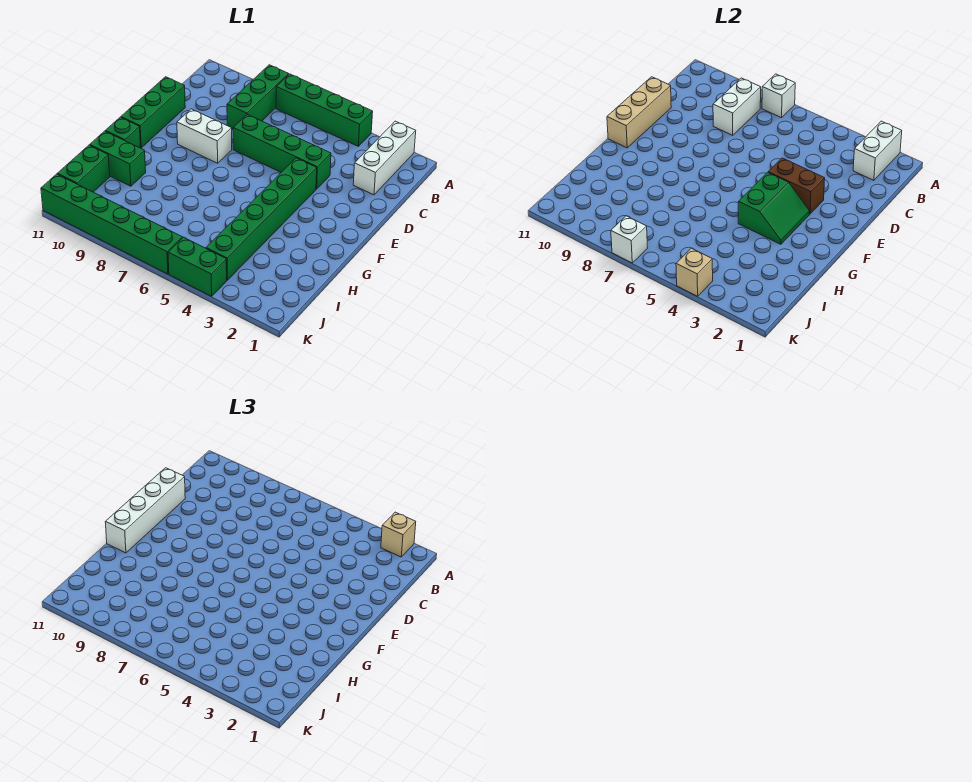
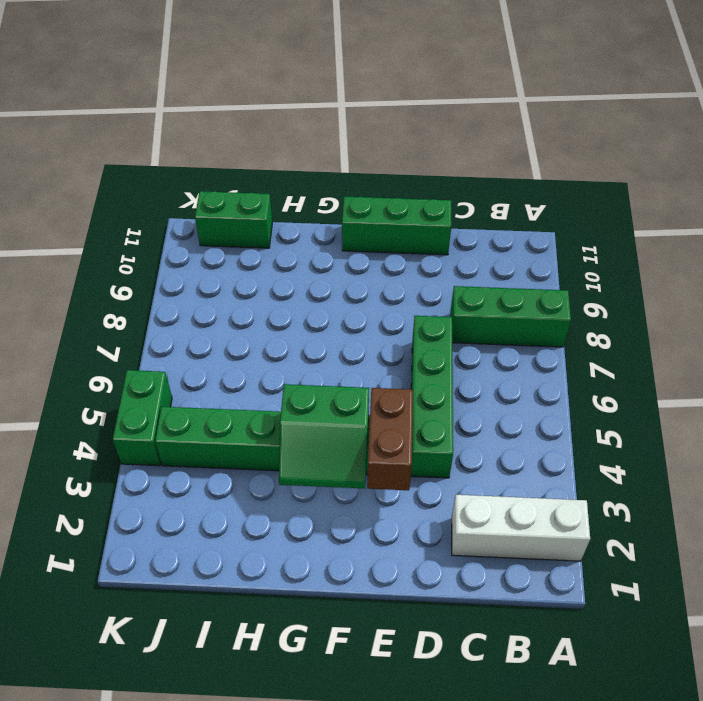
none -> green brick A4:A7 level 1
none -> white brick E8:E9 level 1
none -> green brick G11 level 1

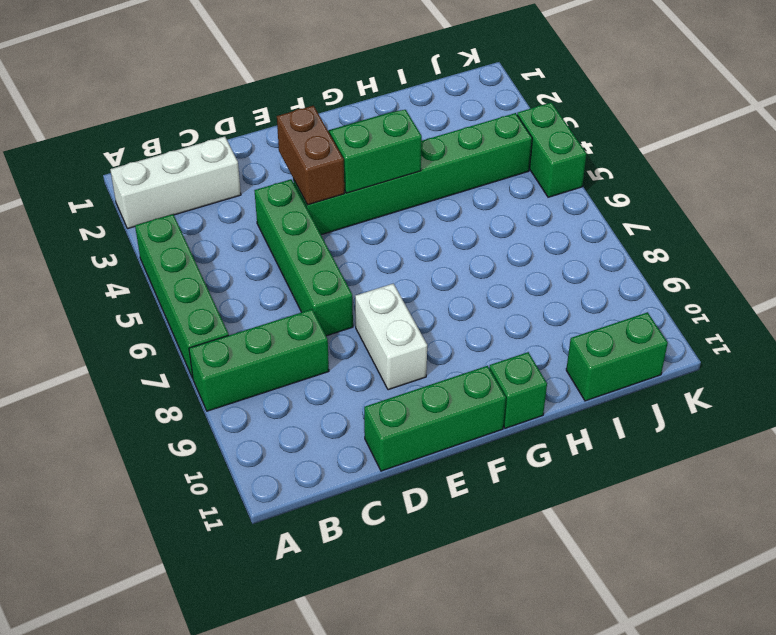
none -> green brick H10:H11 level 1
none -> green brick K6:K11 level 1
none -> white brick A2:B2 level 2

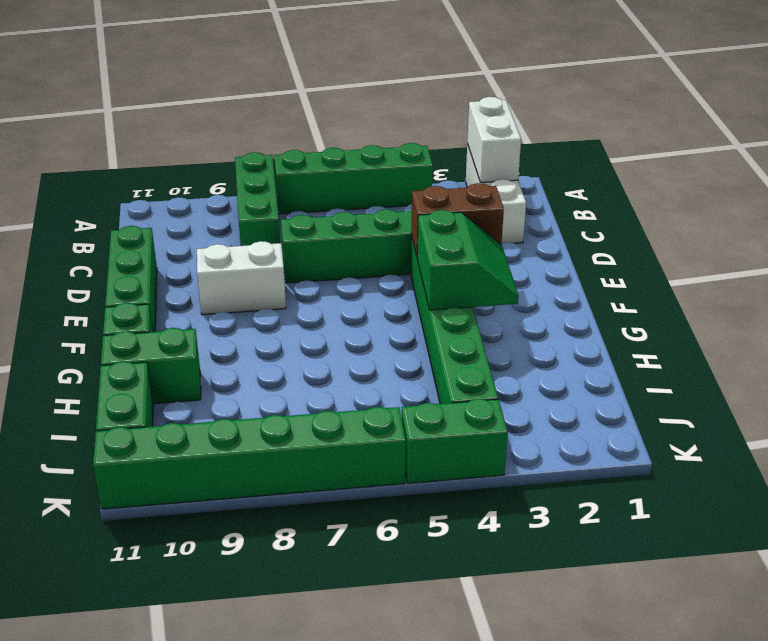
none -> white brick A7 level 2
none -> white brick B8:C8 level 2
none -> tan brick D11:F11 level 2

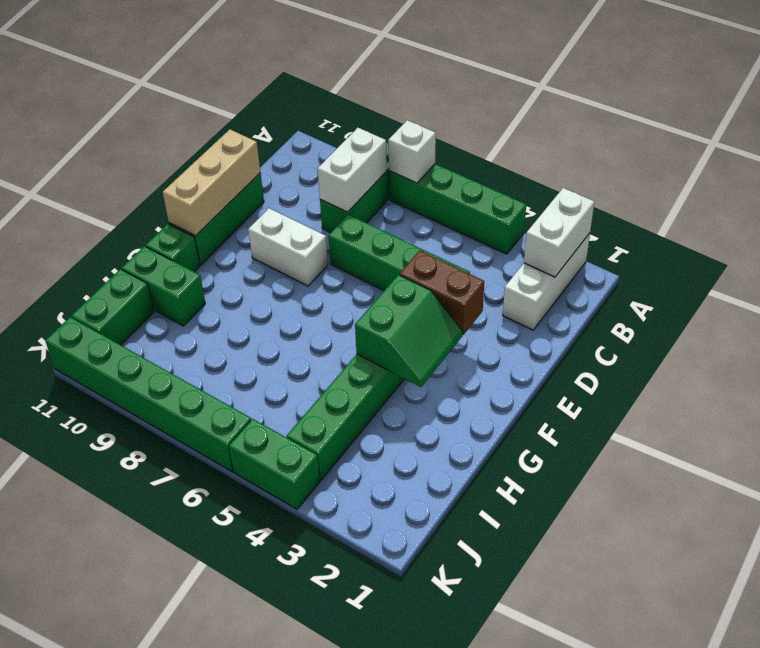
none -> tan brick K4 level 2
none -> white brick K7 level 2
none -> tan brick A2 level 3

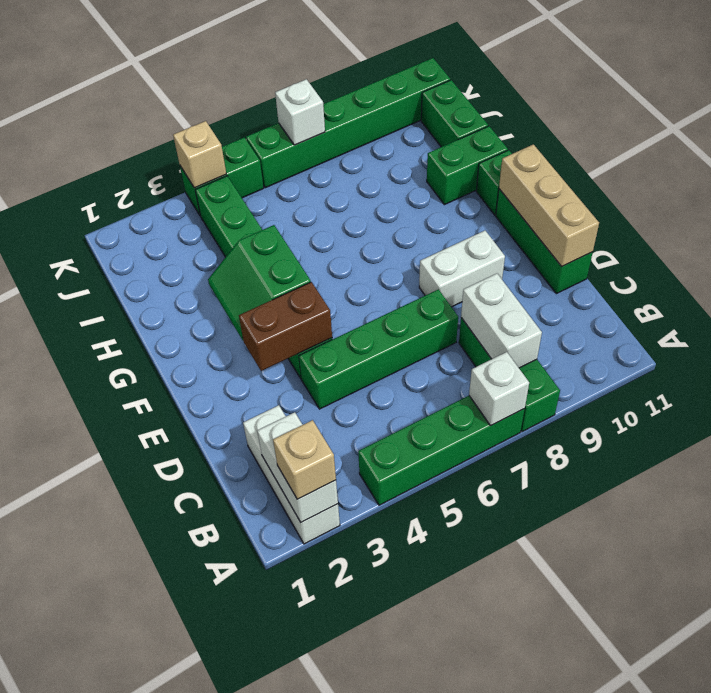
none -> white brick D11:G11 level 3

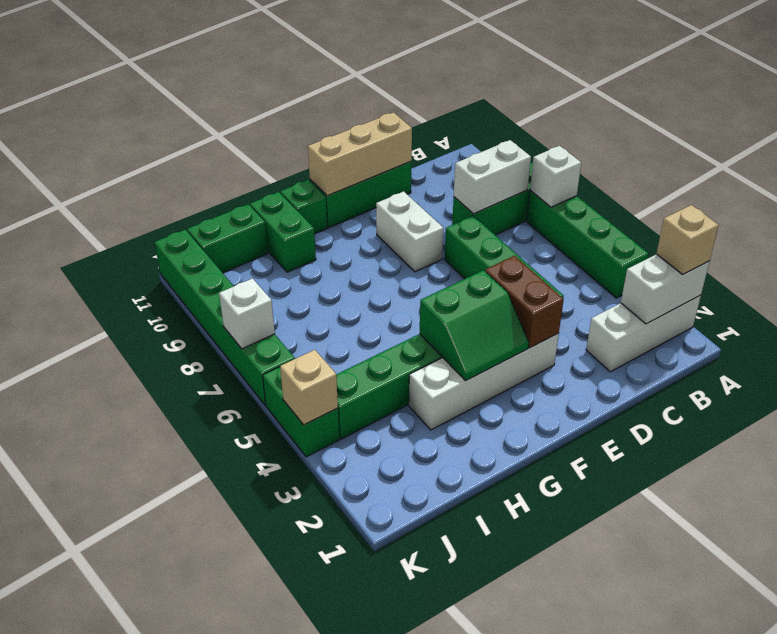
white brick E3:H3 level 1 -> white brick D11:G11 level 3

